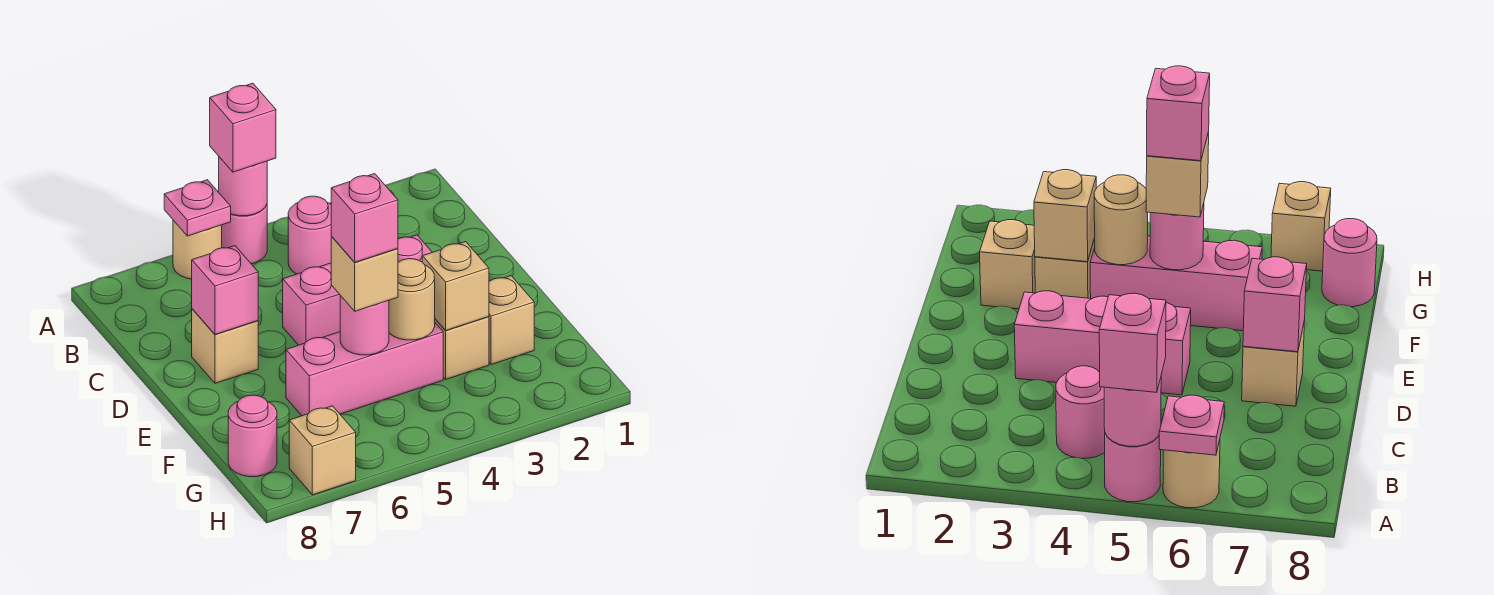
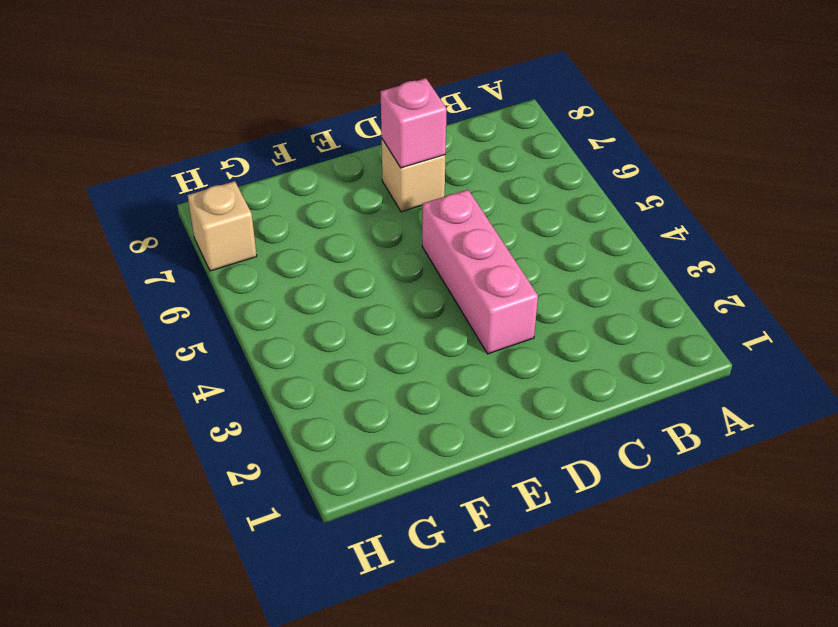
none -> pink round brick A5 level 1
none -> tan round brick A6 level 1
none -> pink round brick B4 level 1

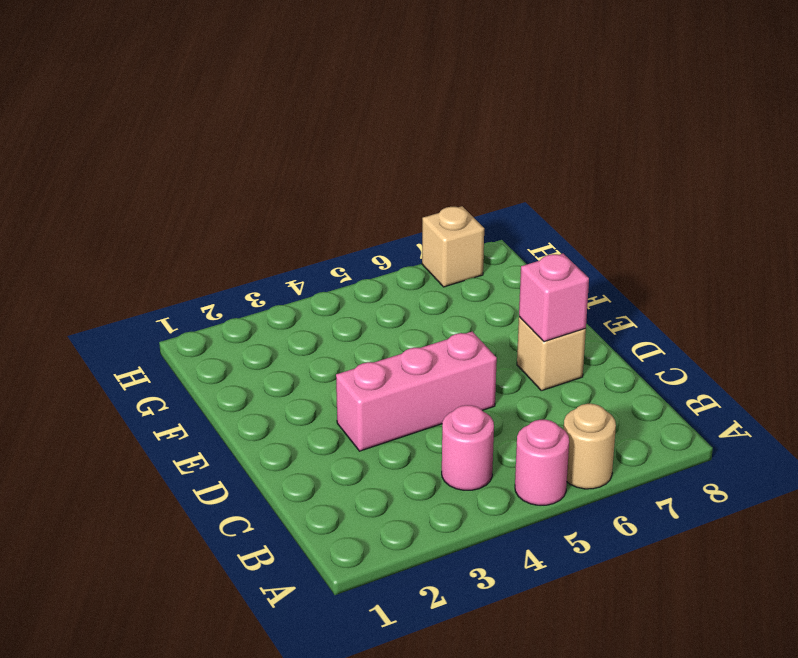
none -> tan brick F2 level 1
none -> tan brick F3 level 1
none -> pink brick F4:F6 level 1

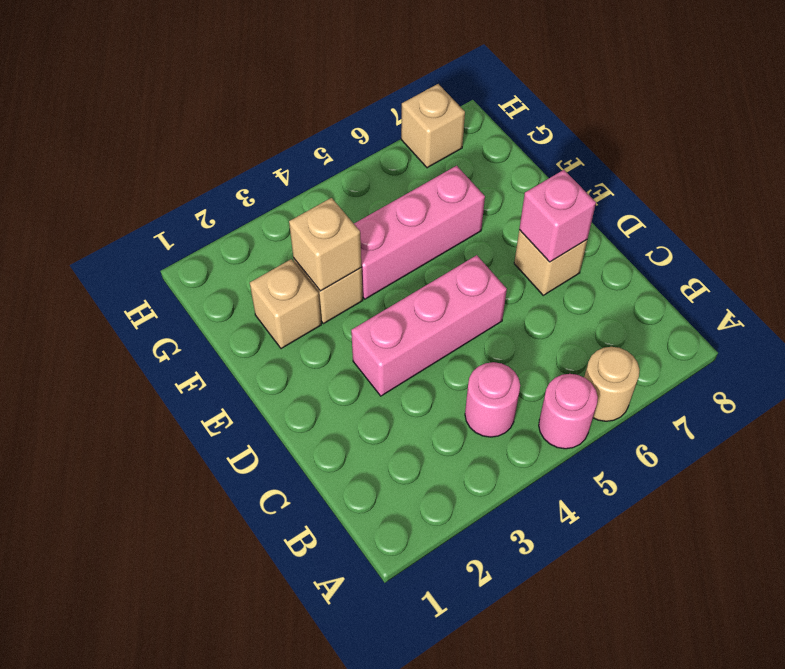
none -> pink round brick G8 level 1
none -> pink round brick A5 level 2
none -> pink plate A6 level 2

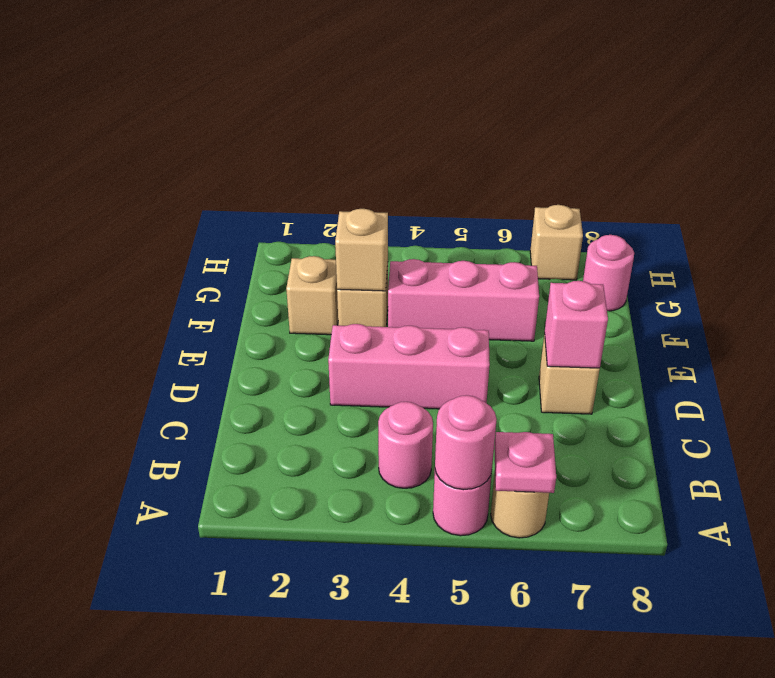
none -> tan round brick F4 level 2
none -> pink round brick F5 level 2
none -> pink brick A5 level 3

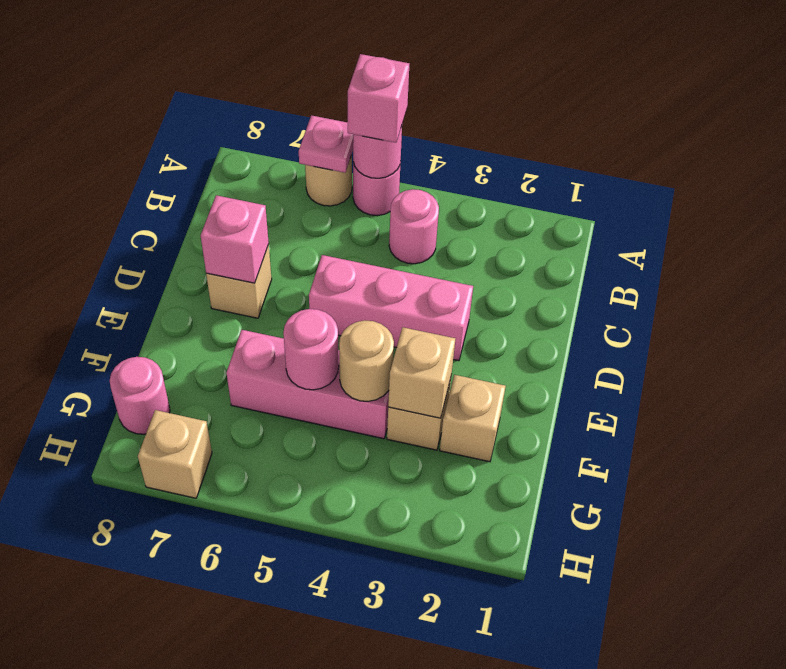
none -> tan brick F5 level 3
none -> pink brick F5 level 4

